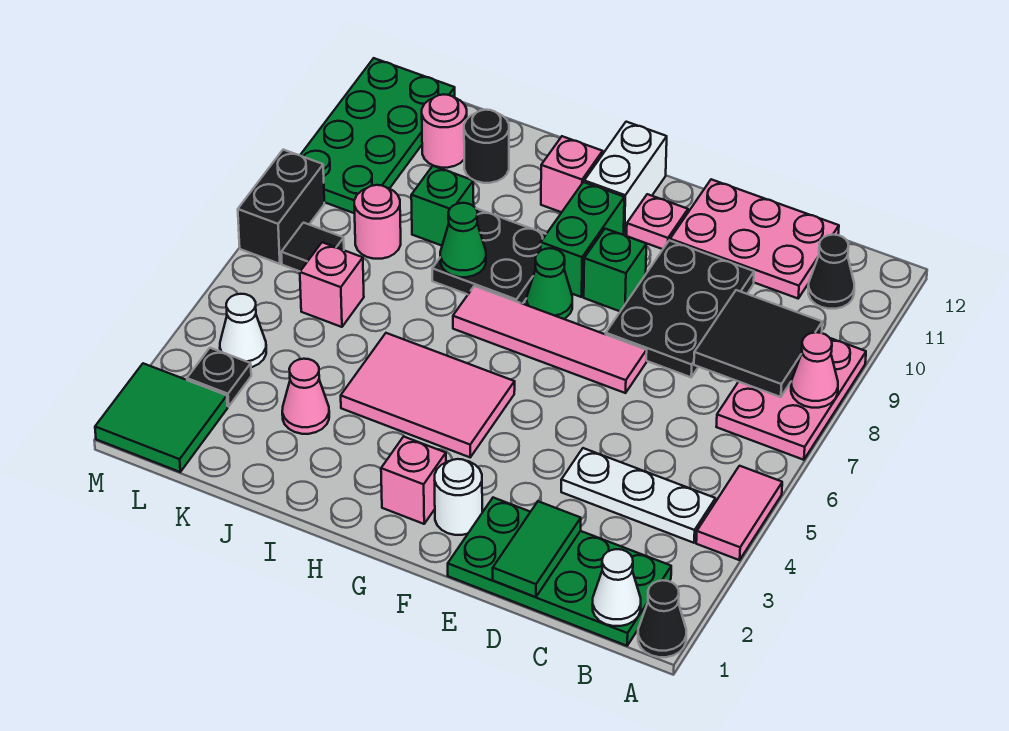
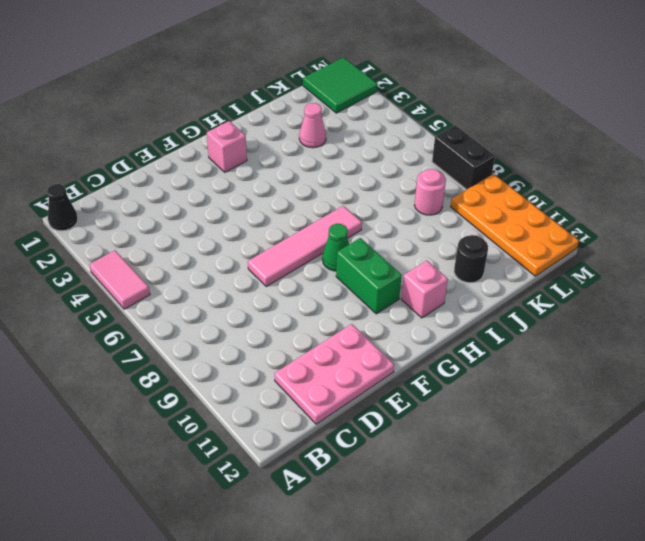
orange plate L9:M12 level 1 -> green plate L9:M12 level 1
none -> pink plate A7:B9 level 1
none -> green plate B1:E2 level 1
none -> white plate B4:D4 level 1
none -> black cone B11 level 1

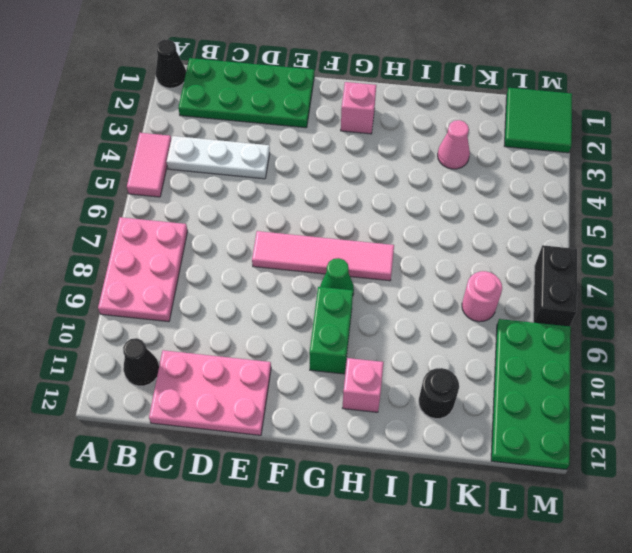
none -> black plate D8:E10 level 1
none -> white round brick F2 level 1
none -> green brick F9 level 1
none -> pink plate F11 level 1

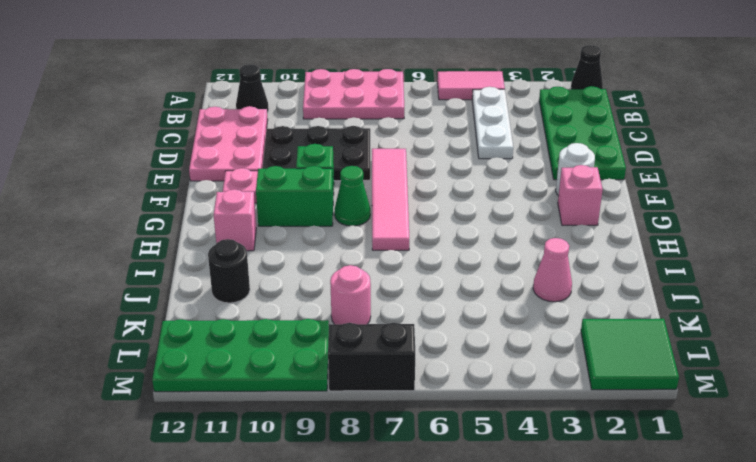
none -> pink tile G4:I5 level 1
none -> white brick G11:G12 level 1
none -> black plate H8:I9 level 1
none -> green brick J9 level 1

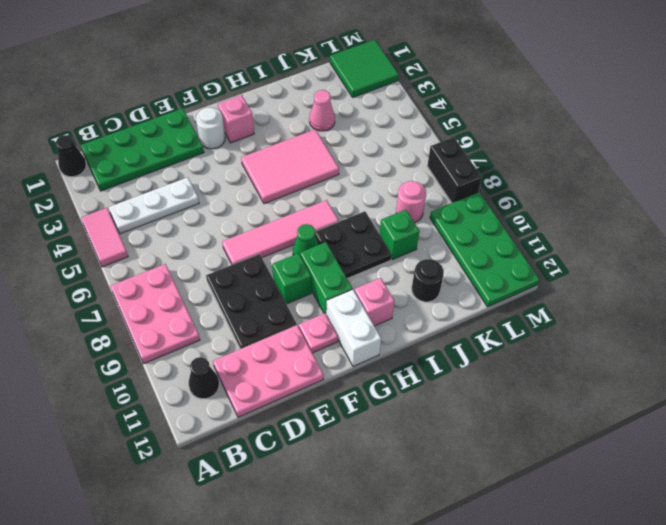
none -> pink brick K6 level 1
none -> pink round brick K11 level 1
none -> black plate L3 level 1
none -> white cone L4 level 1

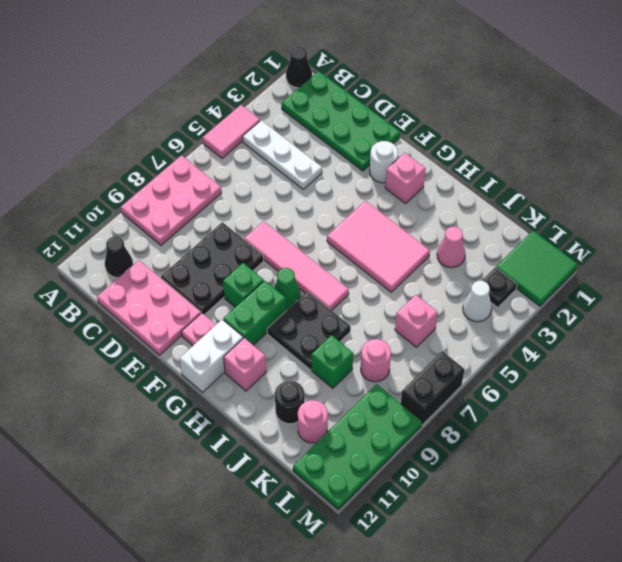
none -> black tile L7 level 1
none -> pink cone A8 level 2
none -> white cone B1 level 2
none -> black tile B8:C9 level 2

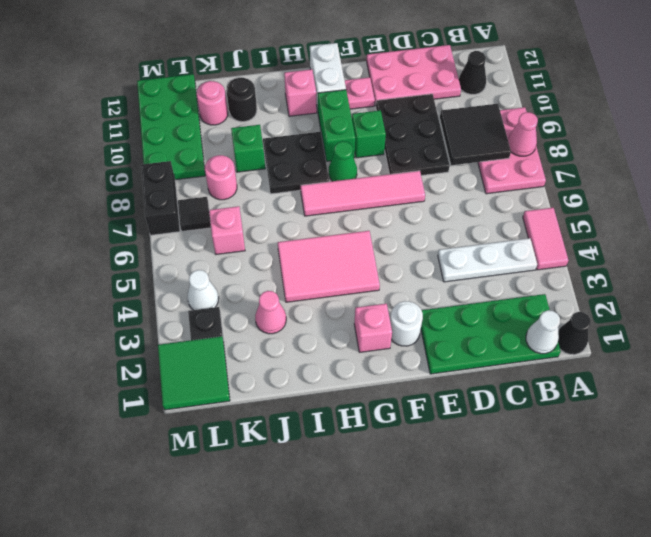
none -> green tile D1:D2 level 2
none -> green cone I8 level 2

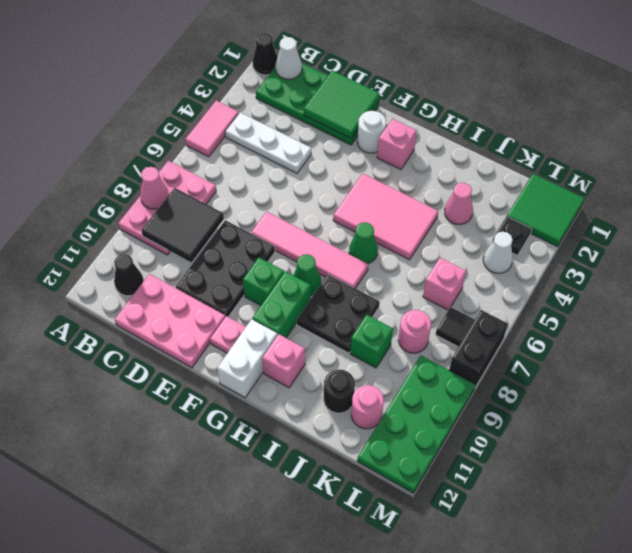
green tile D1:E2 level 2 -> green tile D1:D2 level 2
green cone H6 level 1 -> green cone I8 level 2

